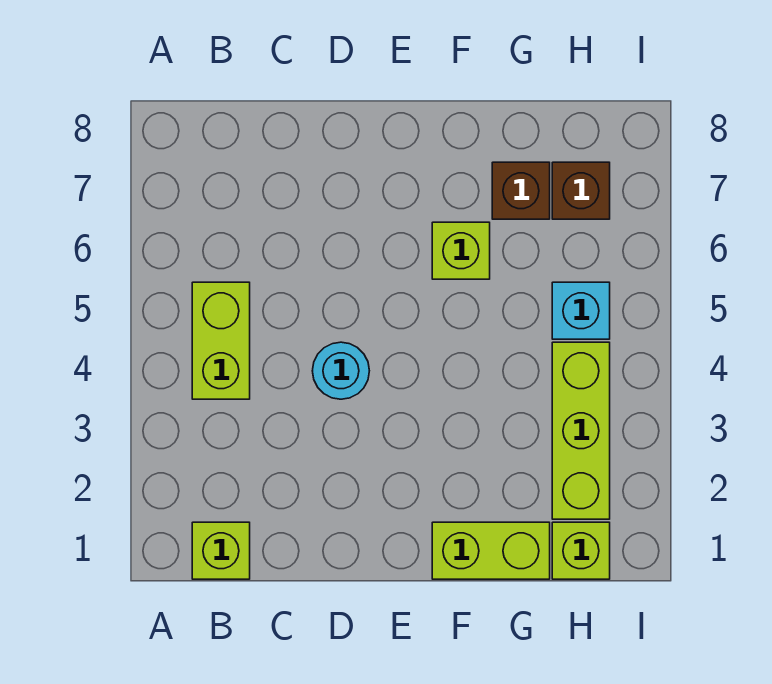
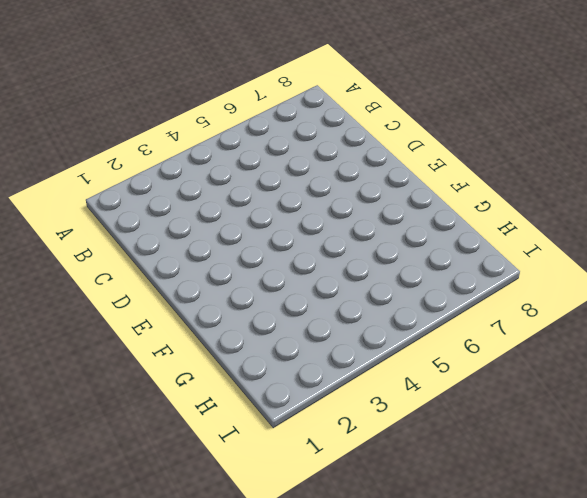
none -> lime brick B1 level 1
none -> lime brick B4:B5 level 1

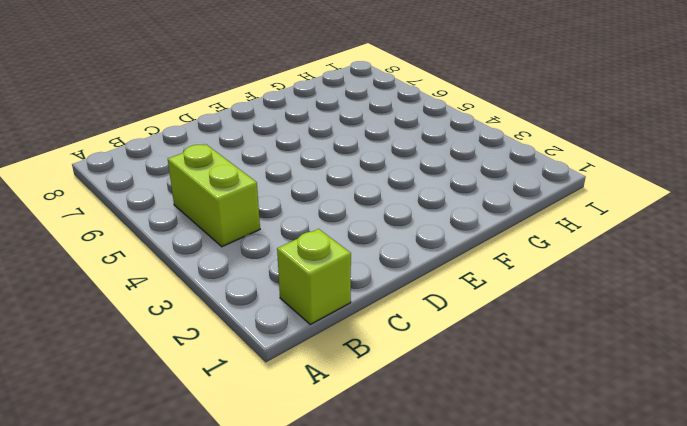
none -> cyan round brick D4 level 1
none -> lime brick F1:G1 level 1

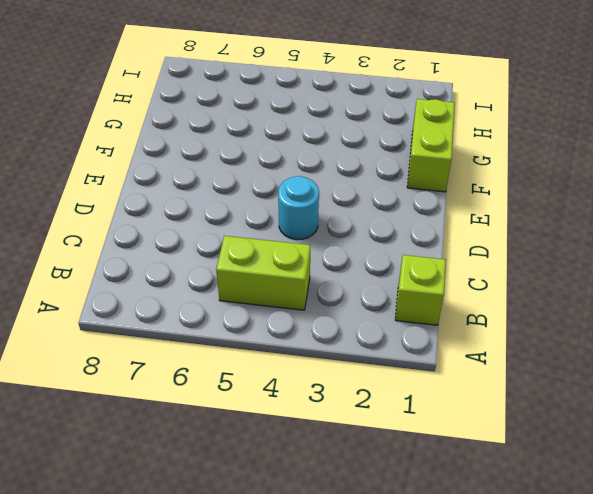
none -> lime brick F6 level 1
none -> brown brick G7 level 1

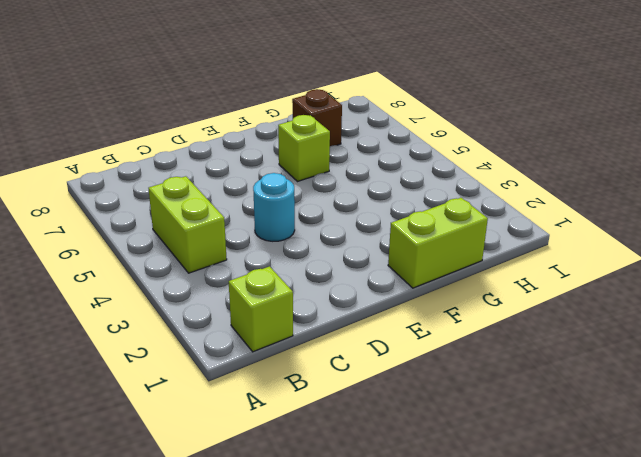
none -> lime brick H1 level 1
none -> lime brick H2:H4 level 1

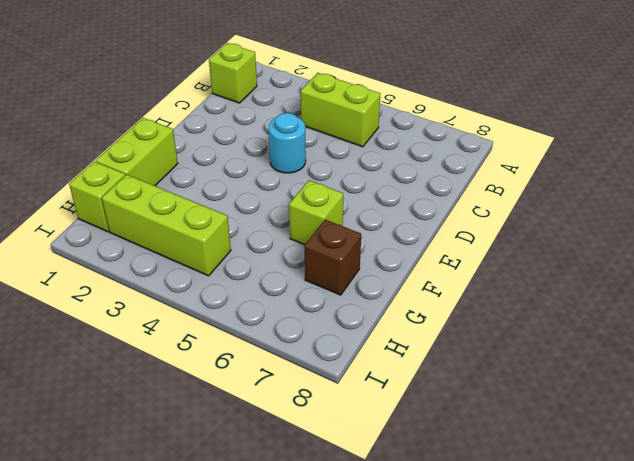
none -> cyan brick H5 level 1
none -> brown brick H7 level 1

